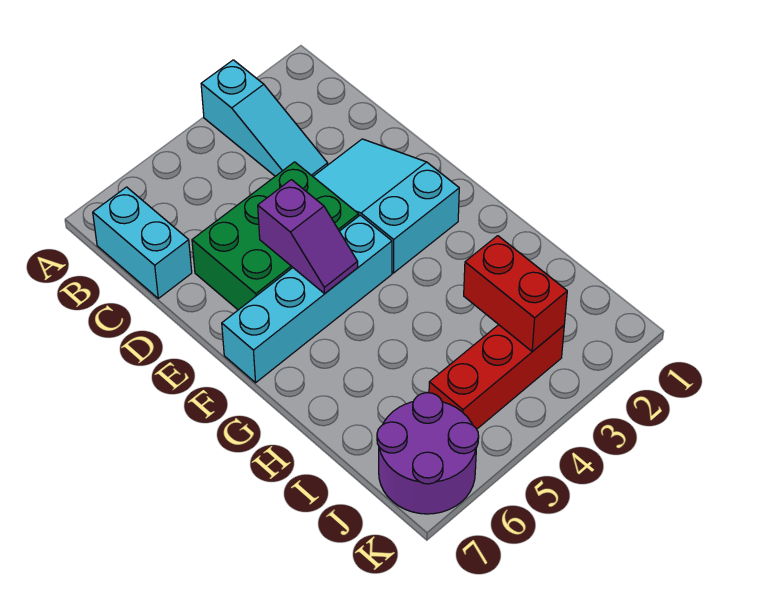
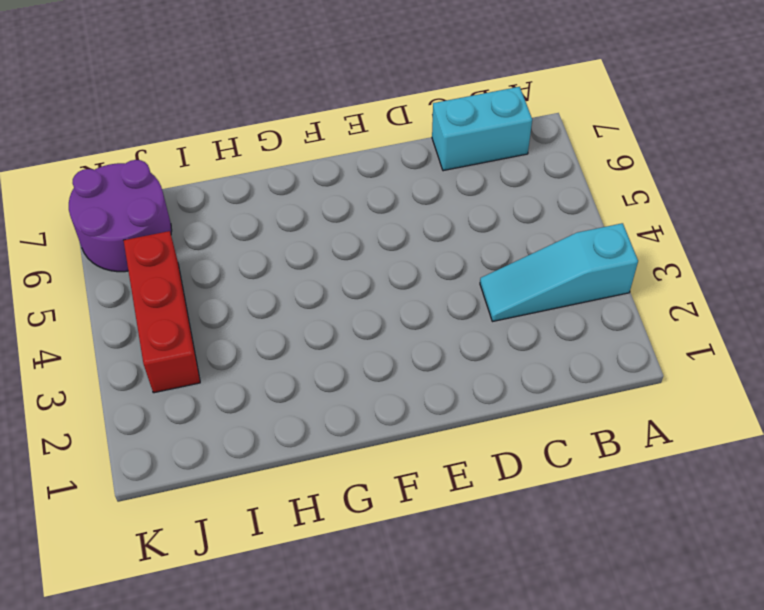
none -> cyan slope D2:F3 level 1 top F
none -> green brick D4:E6 level 1

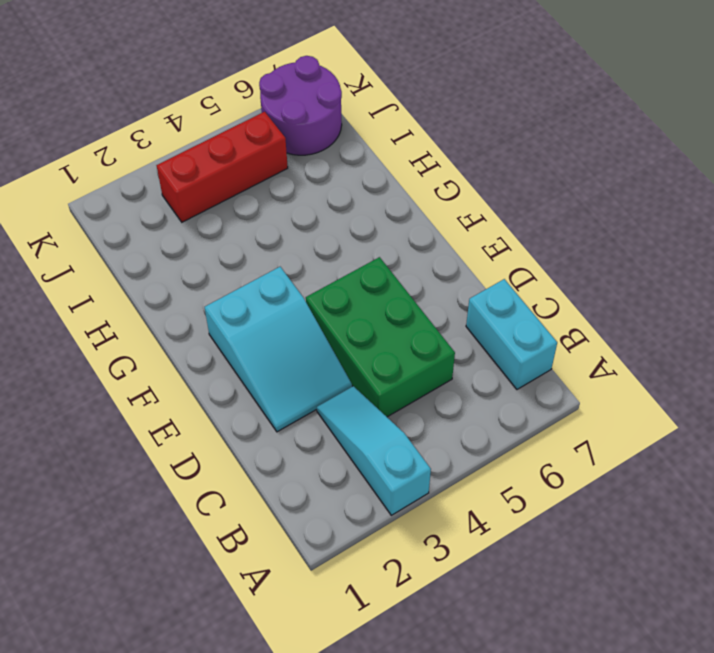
green brick C4:E5 level 1 -> green brick D4:E6 level 1
none -> cyan brick F4:F7 level 1
none -> purple slope E5:F5 level 2 top E

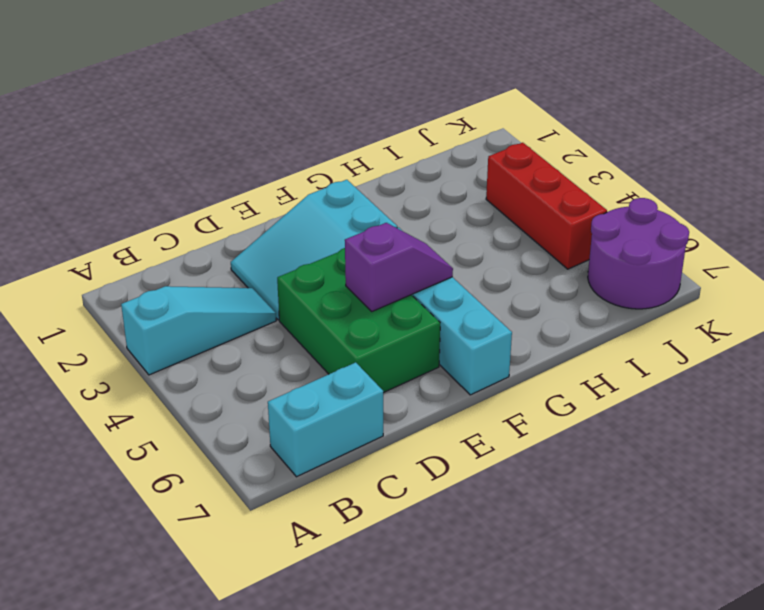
none -> red brick I3:J3 level 2

